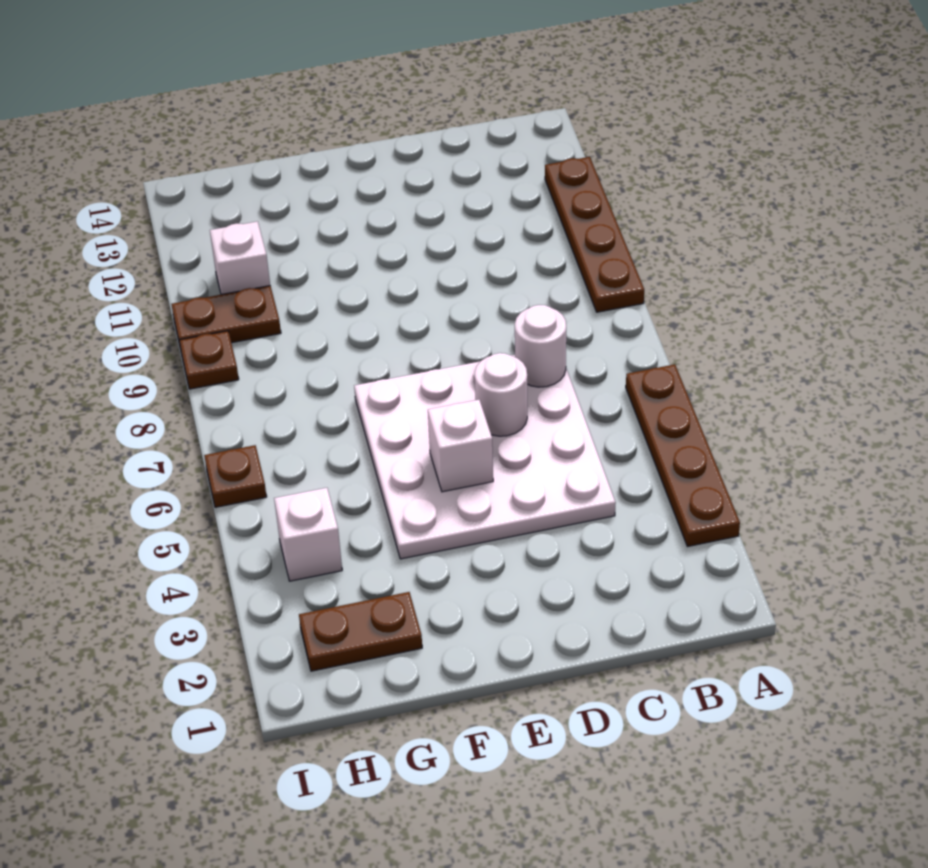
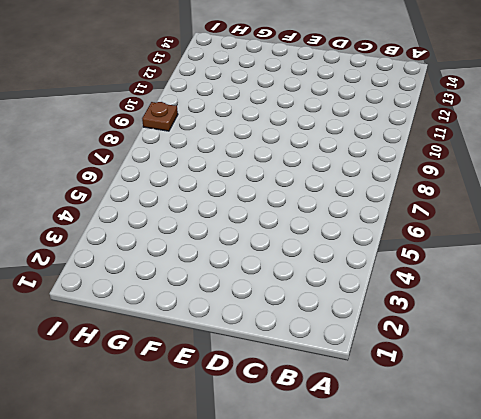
none -> brown plate A3:A6 level 1
none -> brown plate A9:A12 level 1
none -> white plate C4:F7 level 1

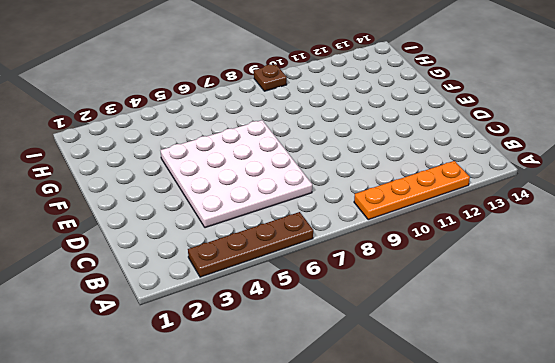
orange plate A9:A12 level 1 -> brown plate A9:A12 level 1
none -> brown plate G2:H2 level 1
none -> white brick H4 level 1
none -> brown plate H10:I10 level 1

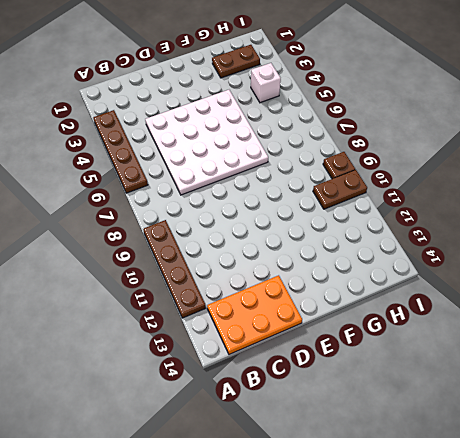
orange plate B13:D14 level 1 -> none
none -> white brick H11 level 1
none -> brown plate I6 level 1
none -> white round brick C7 level 2

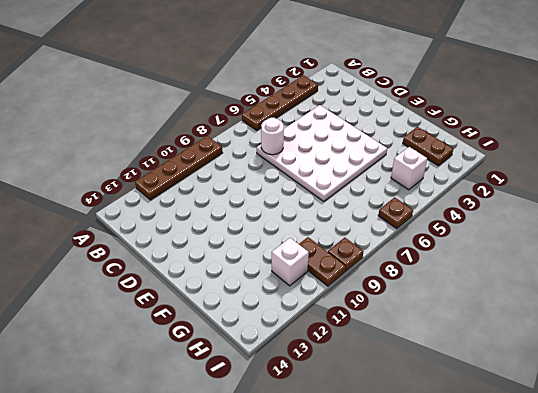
none -> white round brick D6 level 2
none -> white brick E5 level 2

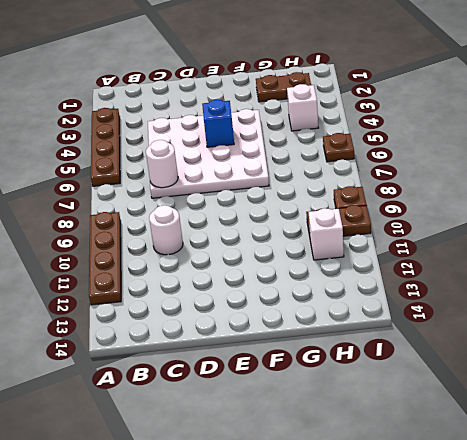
white round brick C10 level 1 -> white round brick D6 level 2
blue brick E5 level 2 -> white brick E5 level 2

